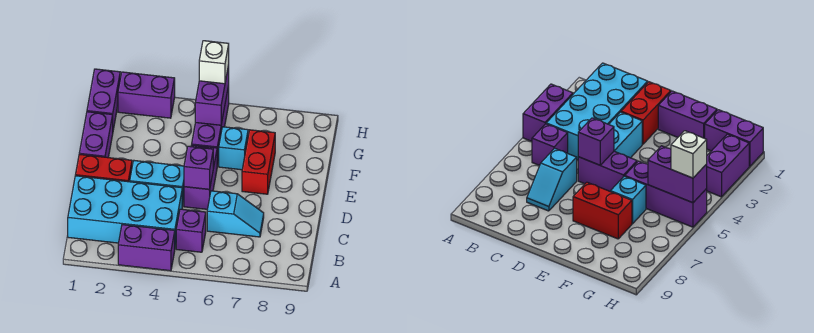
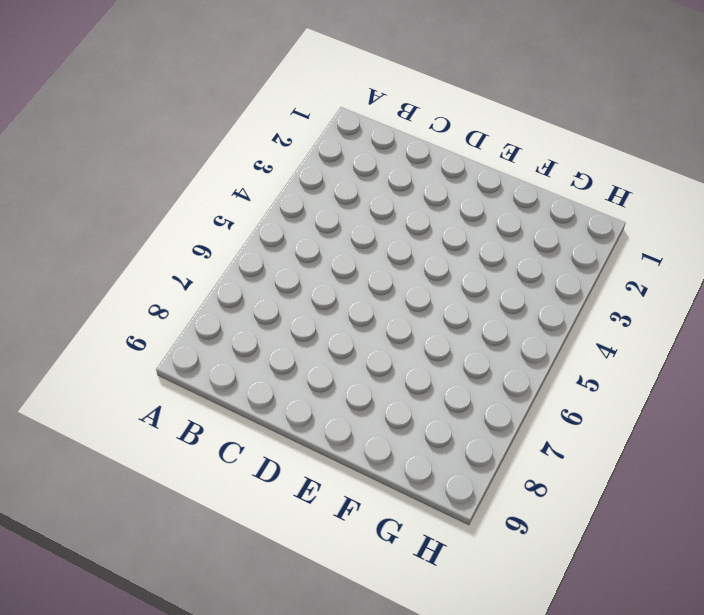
none -> purple brick A3:A4 level 1
none -> cyan brick B1:C4 level 1
none -> purple brick B5 level 1

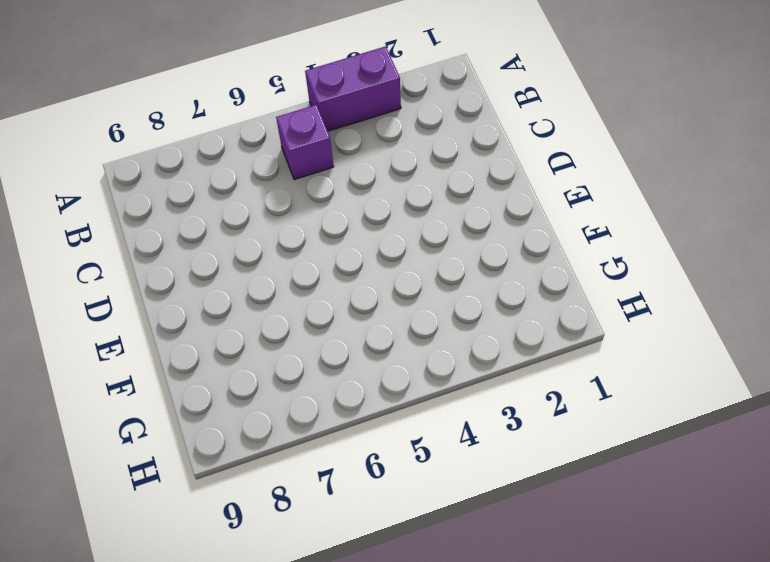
none -> cyan brick B1:C4 level 1
none -> cyan slope C6:C7 level 1 top 6
none -> red brick D1:D2 level 1

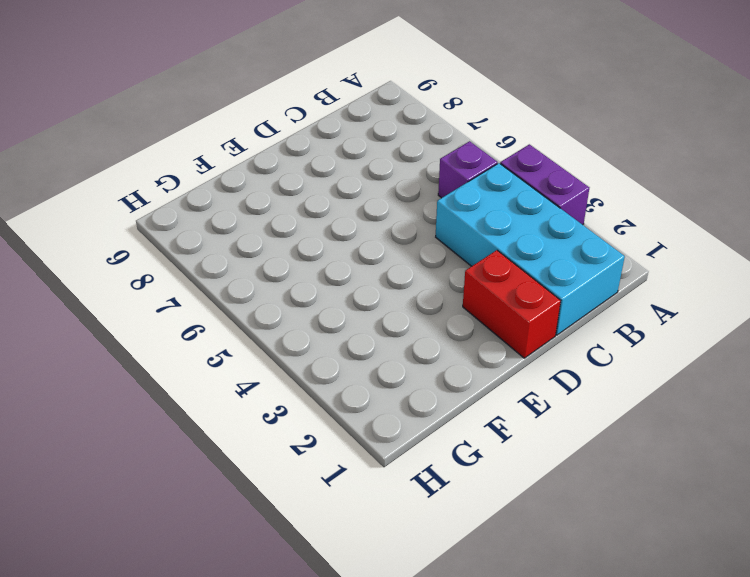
none -> cyan slope C6:C7 level 1 top 6
none -> cyan brick D3:D4 level 1
none -> purple brick D5:E5 level 1

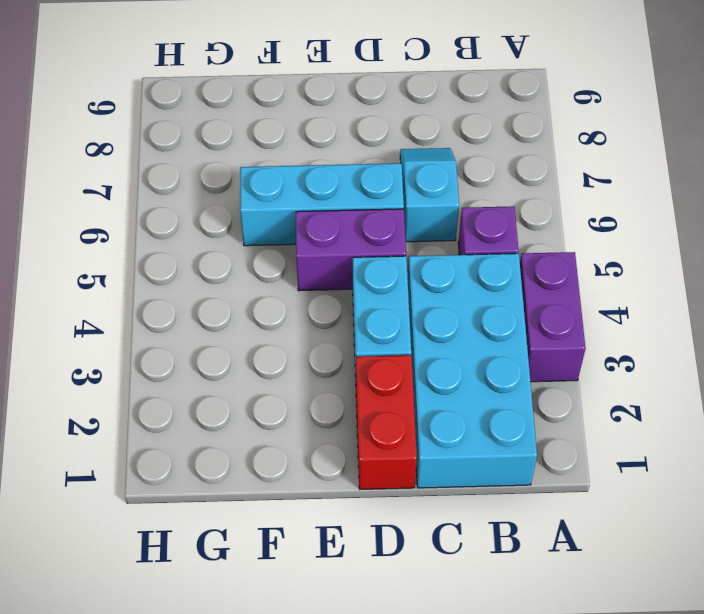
cyan brick D6:F6 level 1 -> cyan brick F6 level 1
none -> purple brick E1:F1 level 1
none -> red brick E7:F7 level 1
none -> purple brick F5:H5 level 1

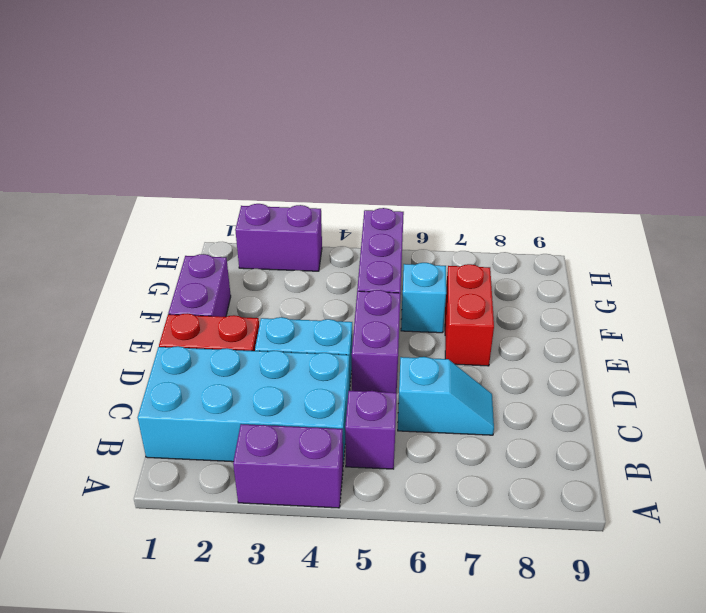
none -> purple brick G1:H1 level 1
none -> purple brick D5 level 2
none -> purple brick G5:H5 level 2

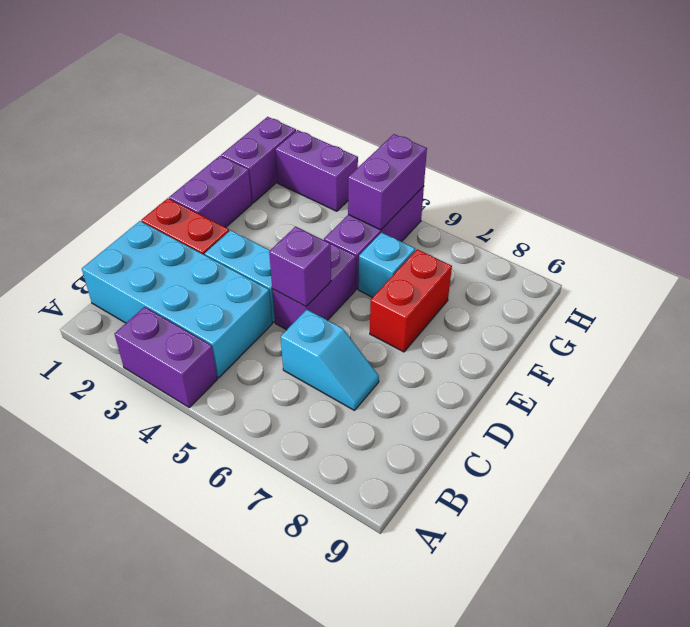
none -> purple brick B5 level 1
none -> white brick H5 level 3

